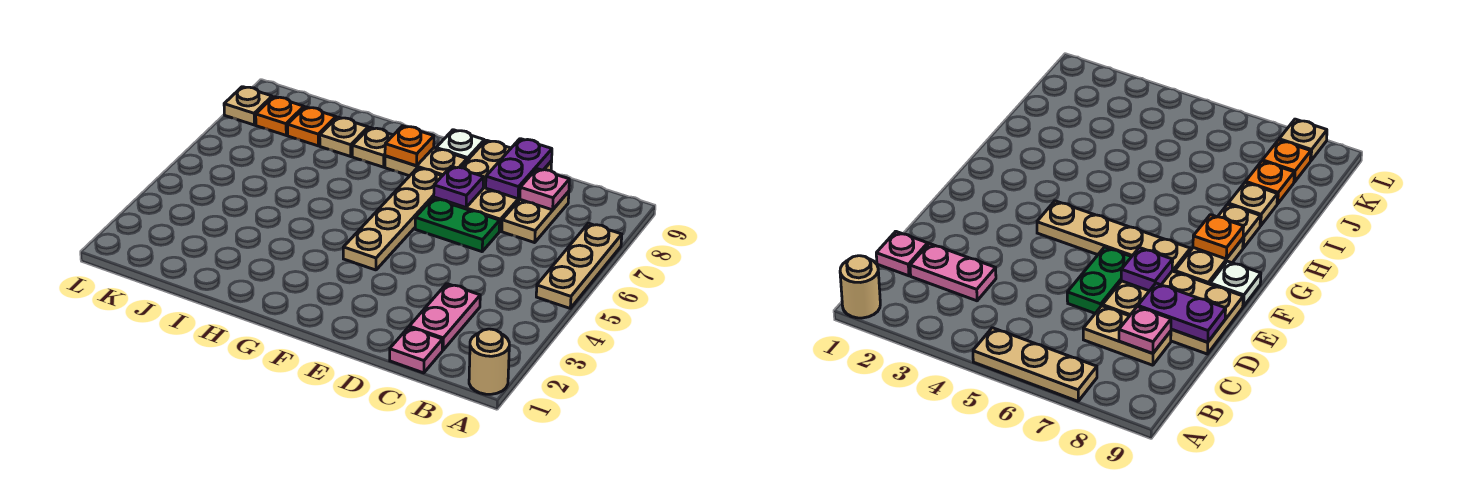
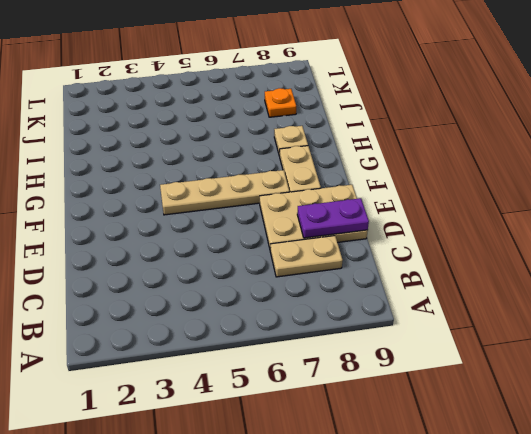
none -> tan round brick A1 level 1
none -> tan plate A5:A7 level 1
none -> pink plate C1 level 1

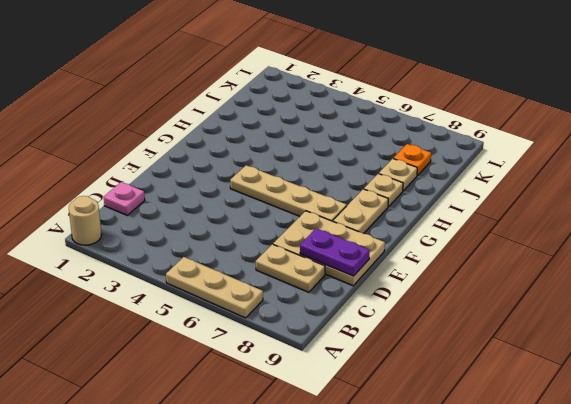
none -> pink plate C2:C3 level 1
none -> green plate D6:E6 level 1
none -> white plate F9 level 1

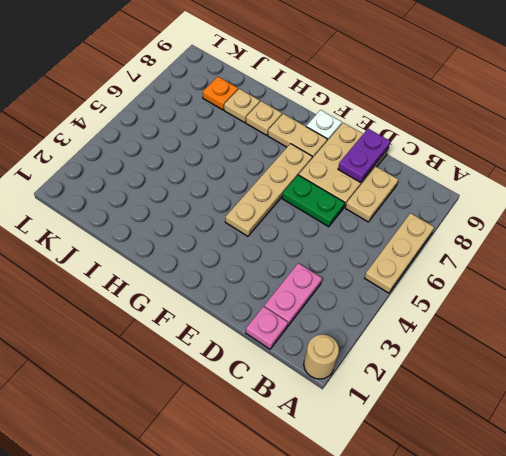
none -> orange plate K8 level 1
none -> tan plate L8 level 1
none -> pink plate C8 level 2

